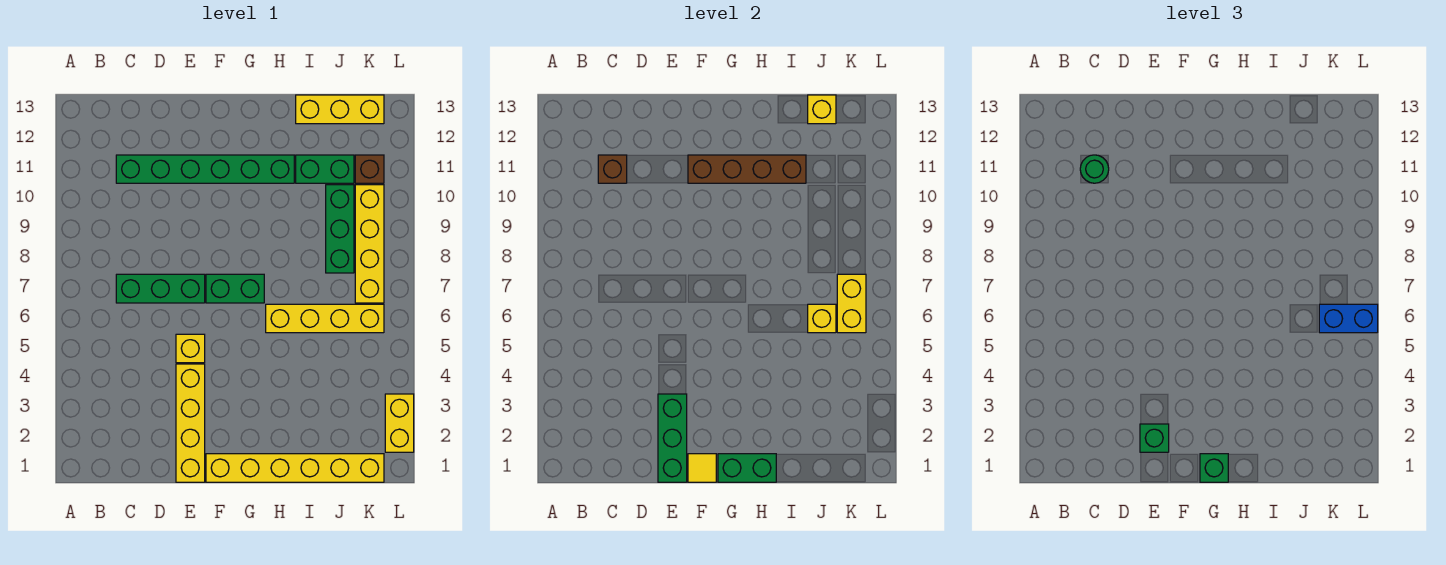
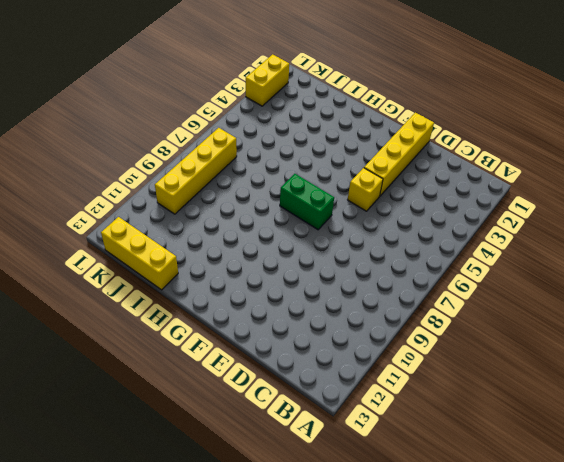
none -> green brick C7:E7 level 1
none -> green brick C11:H11 level 1
none -> yellow brick F1:K1 level 1

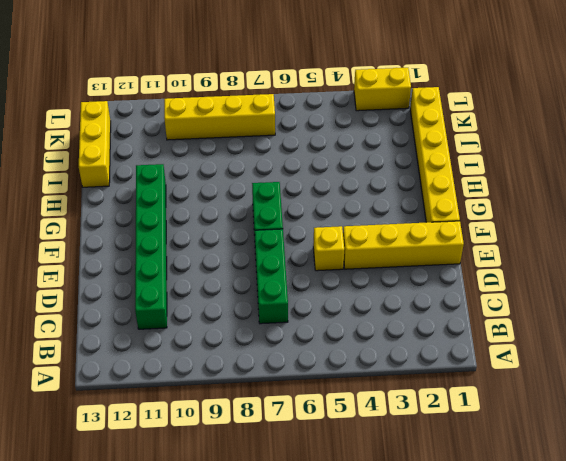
none -> yellow brick H6:K6 level 1
none -> green brick I11:J11 level 1
none -> green brick J8:J10 level 1

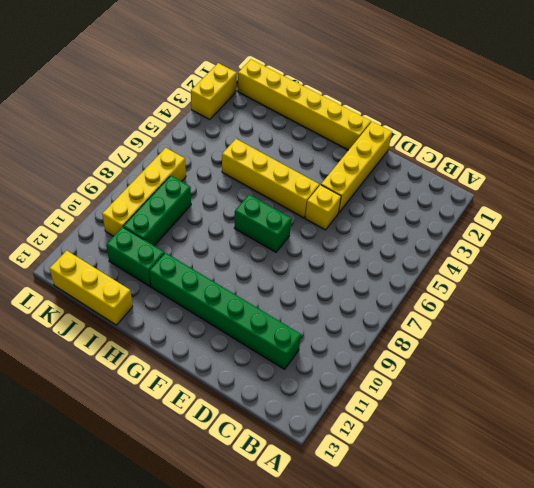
yellow brick F5:I5 level 1 -> yellow brick H6:K6 level 1
none -> green brick C7:E7 level 1
none -> brown brick K11 level 1
none -> brown brick C11 level 2

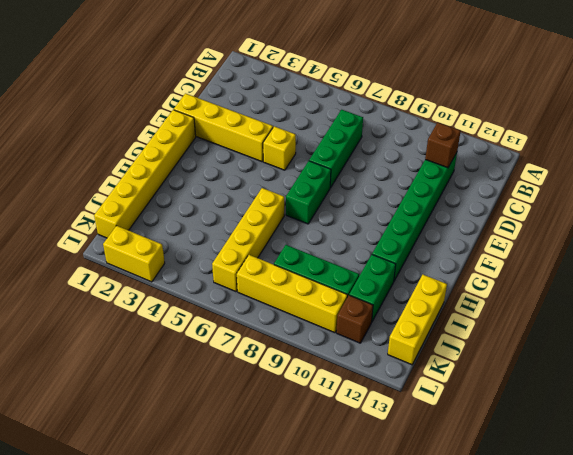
none -> green brick E1:E3 level 2
none -> yellow tile F1 level 2
none -> brown brick F11:I11 level 2

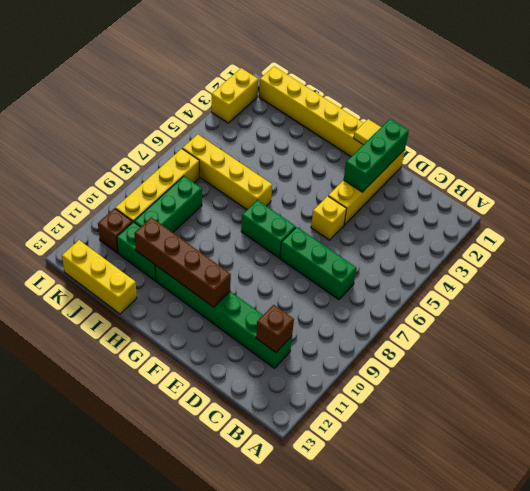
none -> green brick G1:H1 level 2
none -> yellow brick J6 level 2
none -> yellow brick J13 level 2

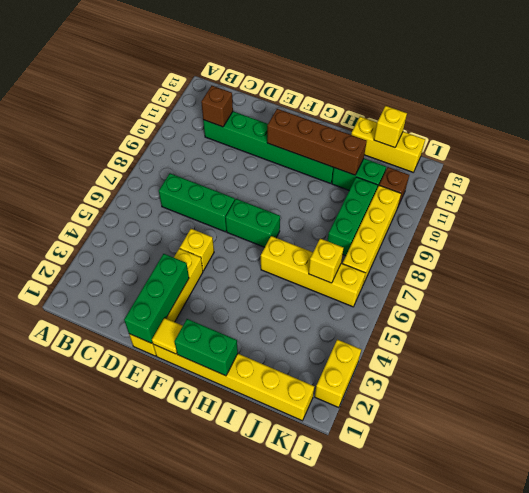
none -> yellow brick K6:K7 level 2
none -> green round brick C11 level 3
none -> green brick E2 level 3

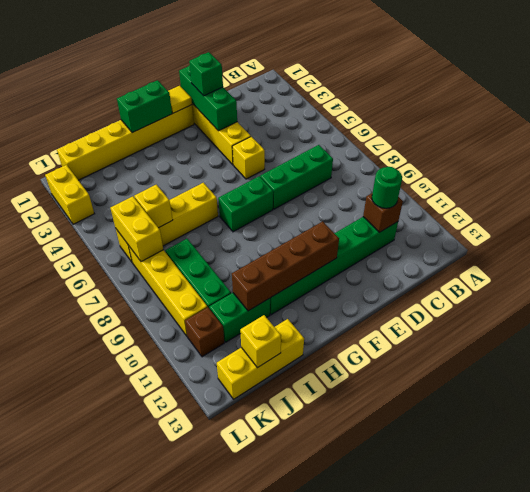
none -> green brick G1 level 3
none -> blue brick K6:L6 level 3

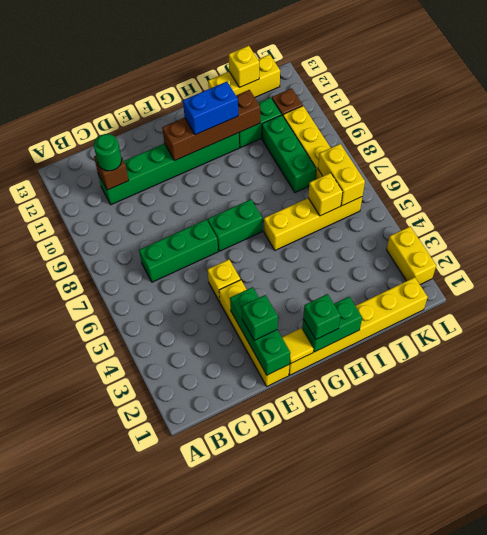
blue brick G11:H11 level 3 -> blue brick K6:L6 level 3

